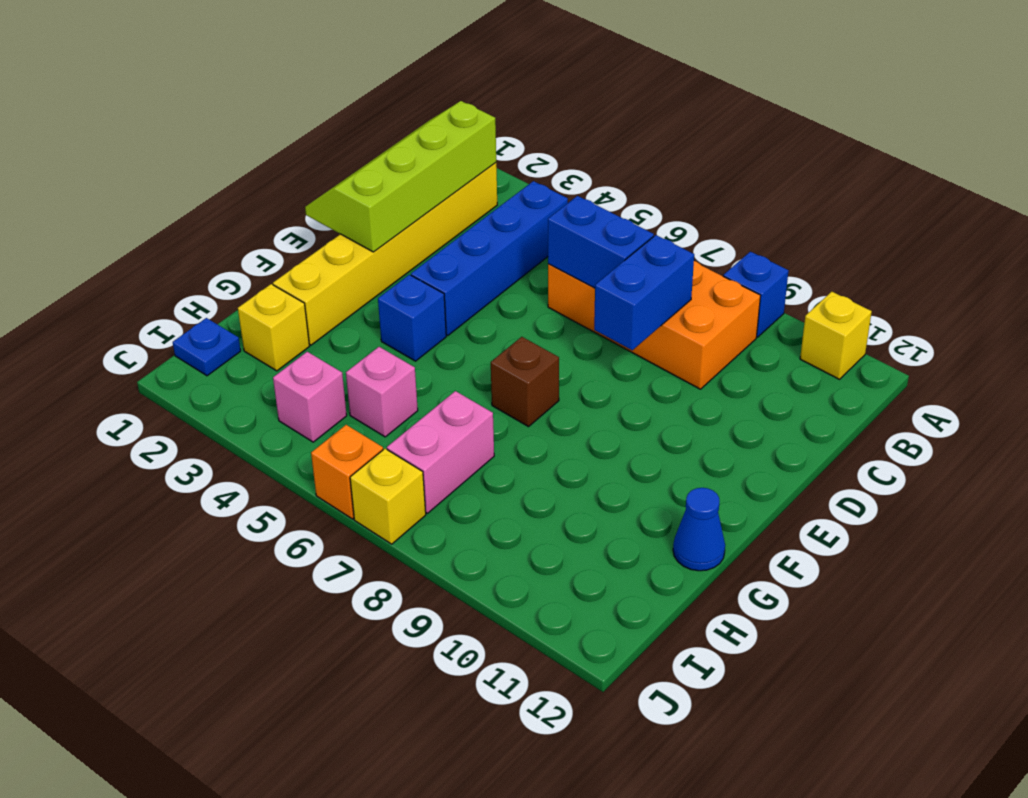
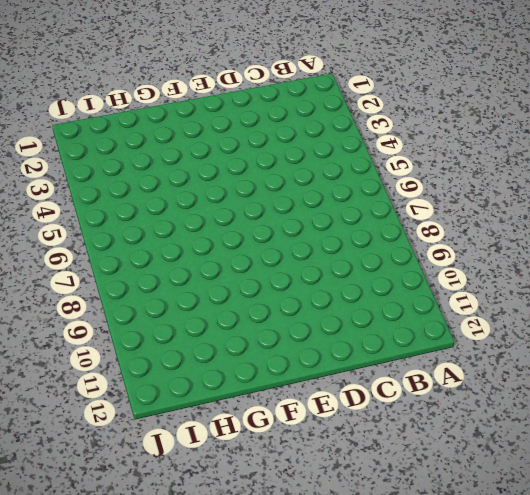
none -> blue brick A9 level 1
none -> yellow brick A11 level 1
none -> yellow brick B2:G2 level 1

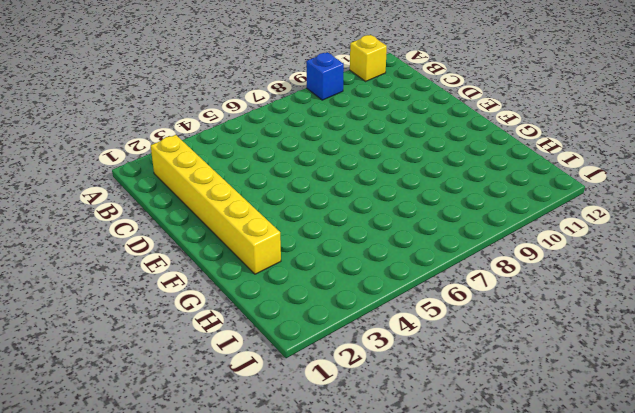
none -> blue brick B4:E4 level 1
none -> orange brick B6:C9 level 1
none -> blue brick F4 level 1

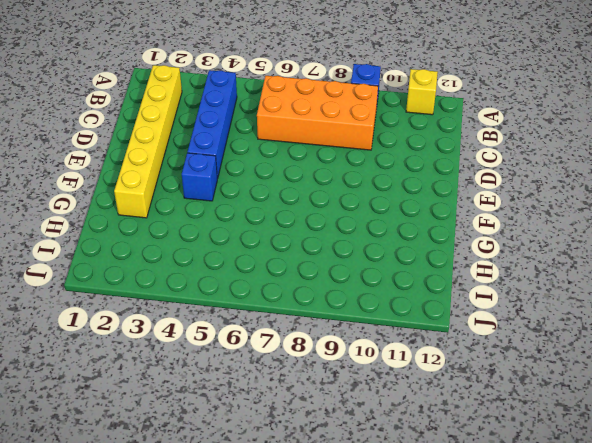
none -> brown brick F7 level 1
none -> blue cone G12 level 1
none -> yellow brick H2 level 1

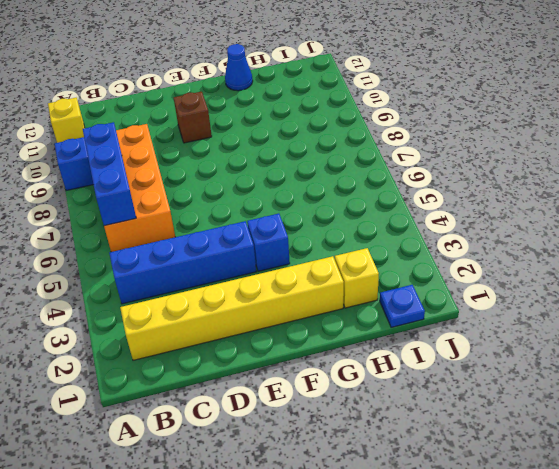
blue brick B6:B8 level 2 -> none
brown brick E10 level 1 -> brown brick F7 level 1
none -> pink brick H5 level 1
none -> pink brick H7:I7 level 1
none -> pink brick I4 level 1

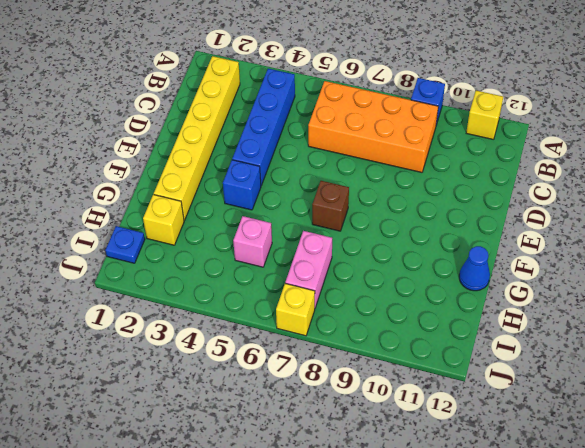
none -> pink brick I4 level 1
none -> orange brick J6 level 1
none -> lime slope B1:E2 level 2 top 2

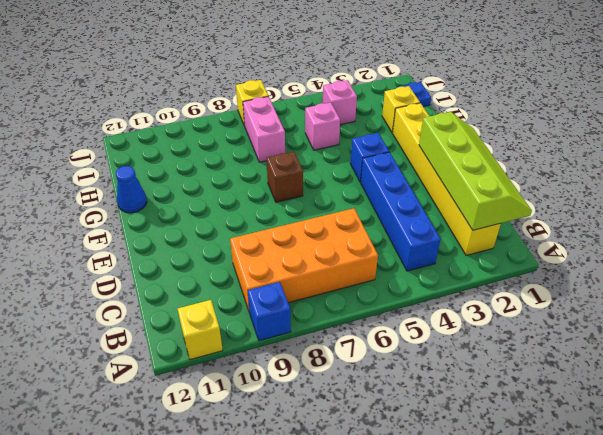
none -> orange brick J6 level 1
none -> blue brick C6:C7 level 2
none -> blue brick C8:D8 level 2

